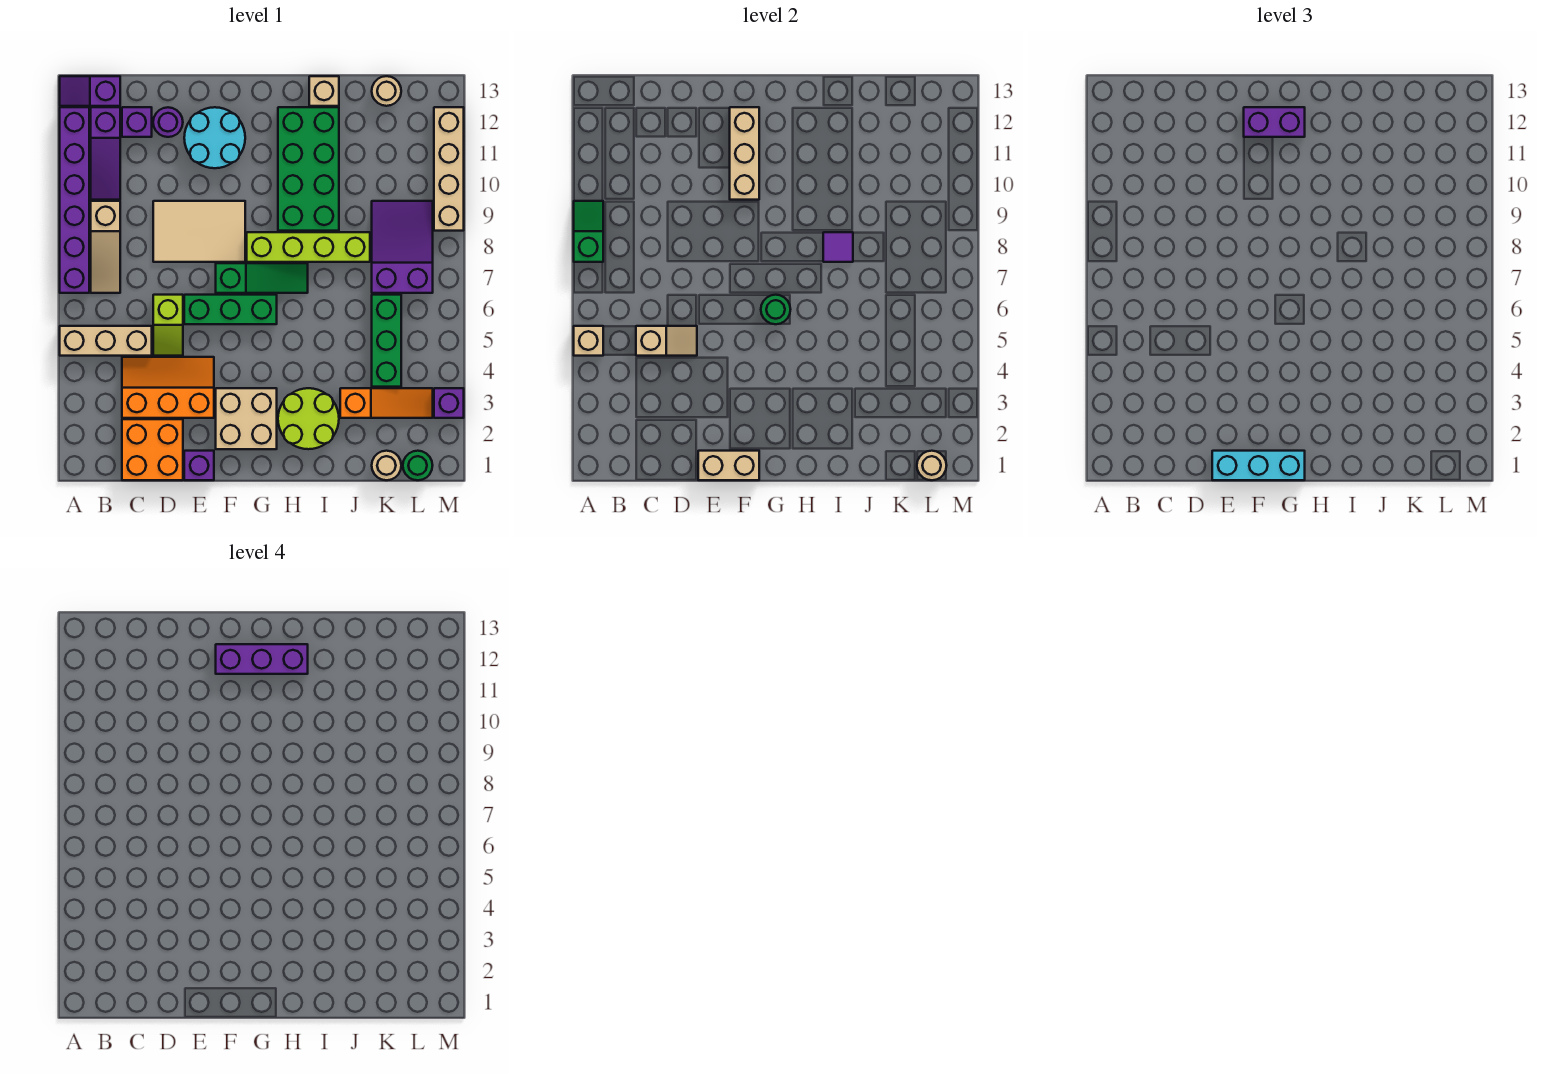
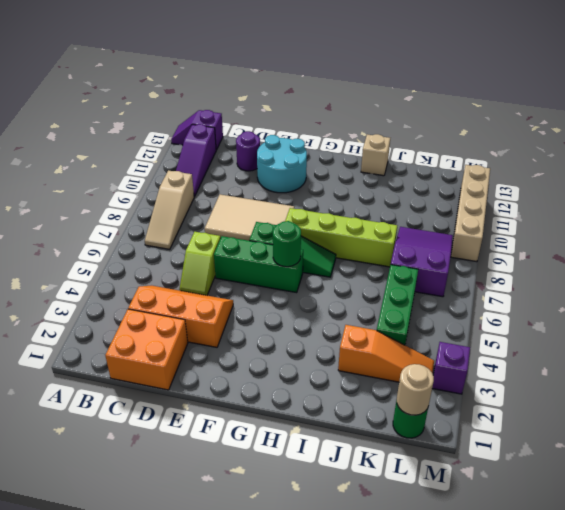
none -> tan brick A5:C5 level 1
none -> purple brick A7:A12 level 1
none -> purple brick C12 level 1
none -> purple brick E1 level 1

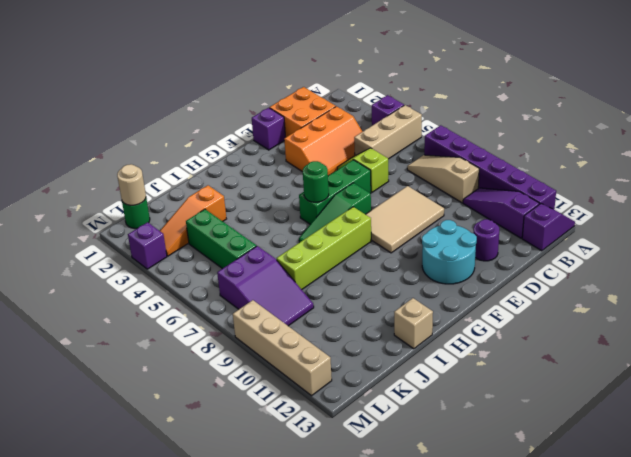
purple brick A4 level 1 -> purple brick C12 level 1
none -> tan brick F2:G3 level 1
none -> lime round brick H2:I3 level 1
none -> green brick H9:I12 level 1
none -> tan round brick K1 level 1

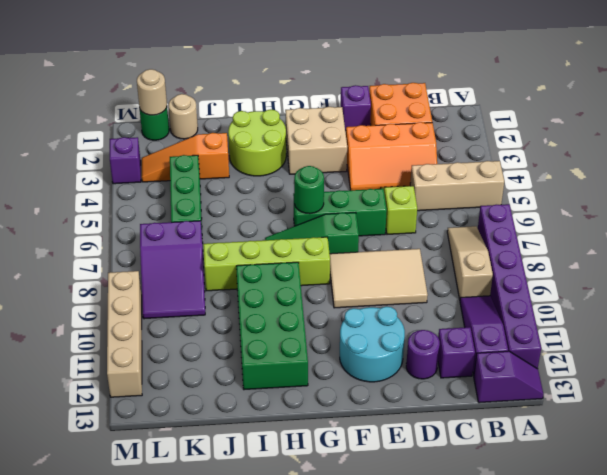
none -> tan brick I13 level 1
none -> tan round brick K13 level 1
none -> tan brick A5 level 2
none -> green slope A8:A9 level 2 top 8

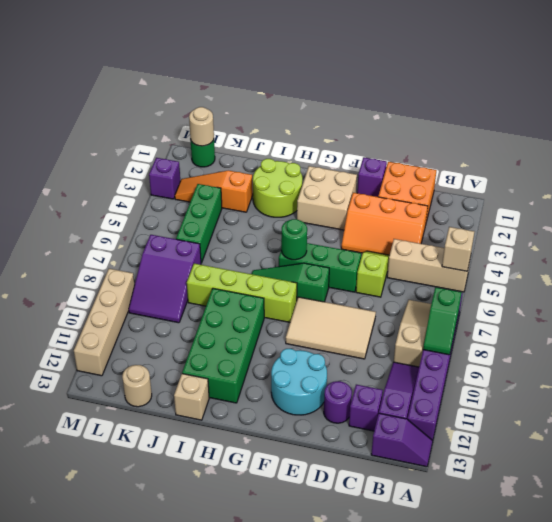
none -> tan round brick K1 level 1
none -> tan slope C5:D5 level 2 top C
none -> tan brick E1:F1 level 2
none -> tan brick F10:F12 level 2

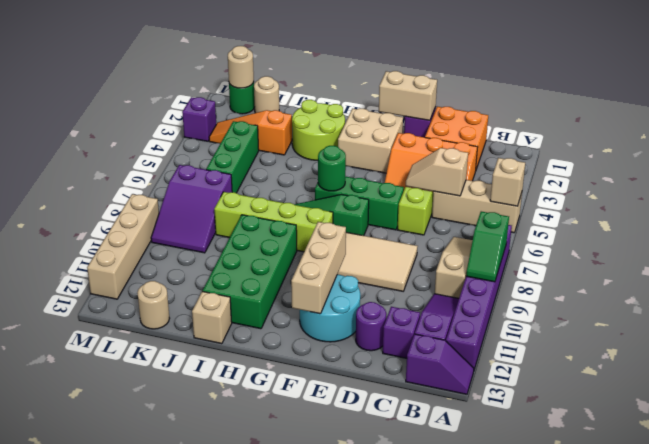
none -> purple tile I8 level 2
none -> cyan brick E1:G1 level 3
none -> purple brick F12:G12 level 3
none -> purple brick F12:H12 level 4

